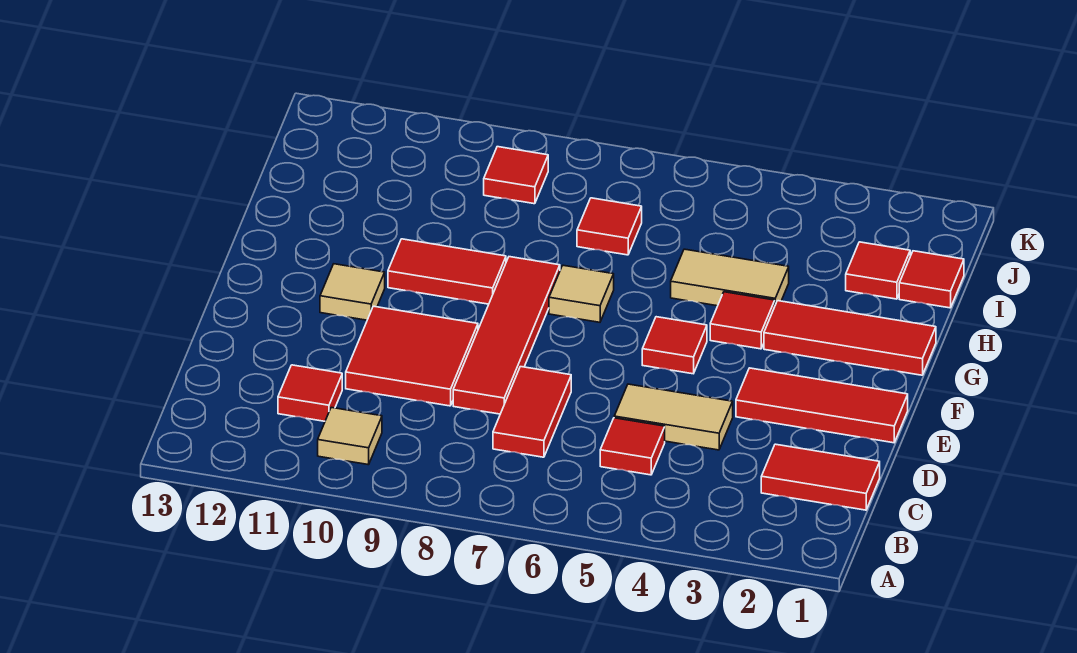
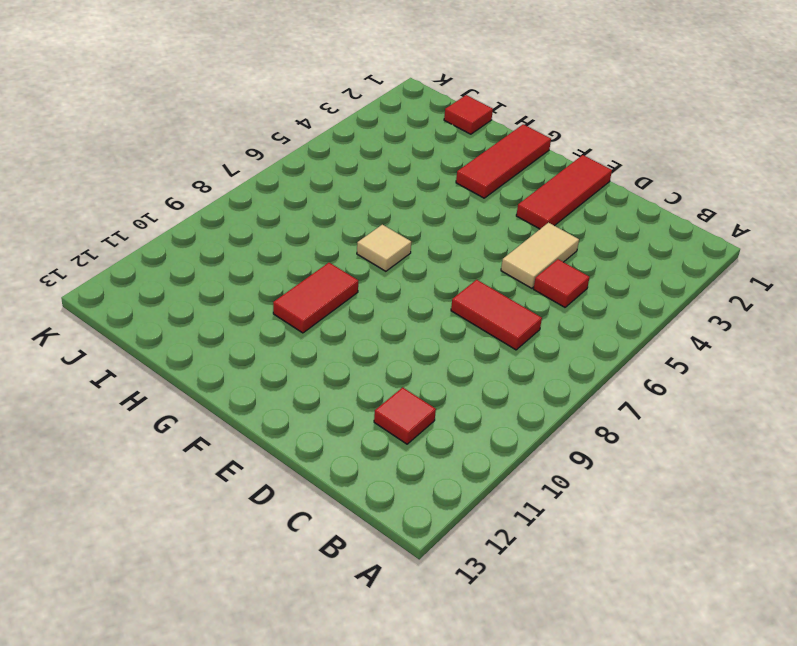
none -> tan tile B10 level 1
none -> red tile C1:C2 level 1
none -> red tile D8:G8 level 1

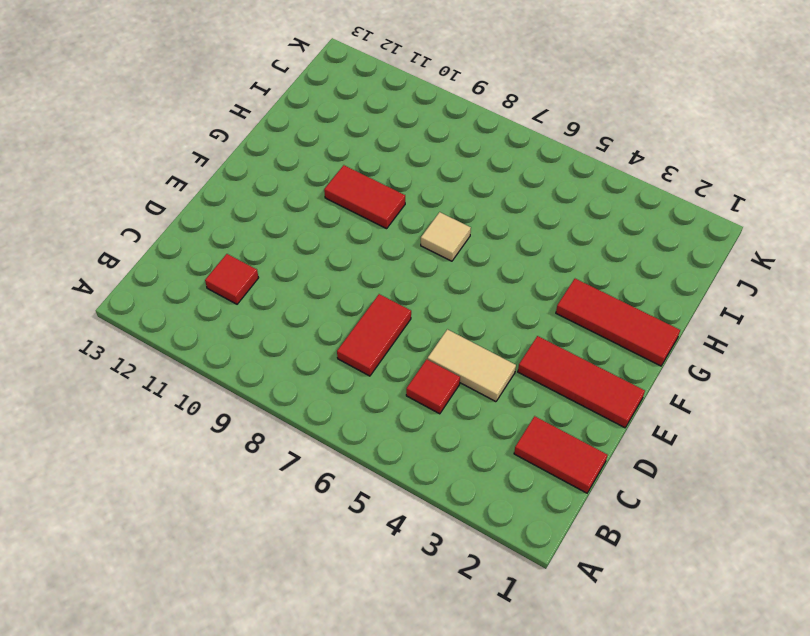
none -> tan tile B10 level 1
none -> red tile D8:G8 level 1
none -> red tile D9:E10 level 1

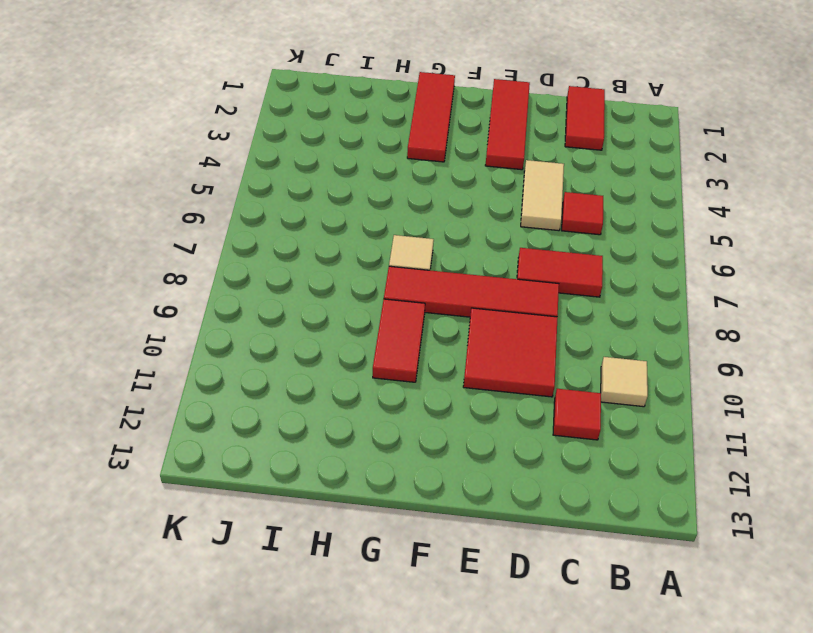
none -> red tile F5 level 1
none -> tan tile F11 level 1
none -> red tile G4 level 1

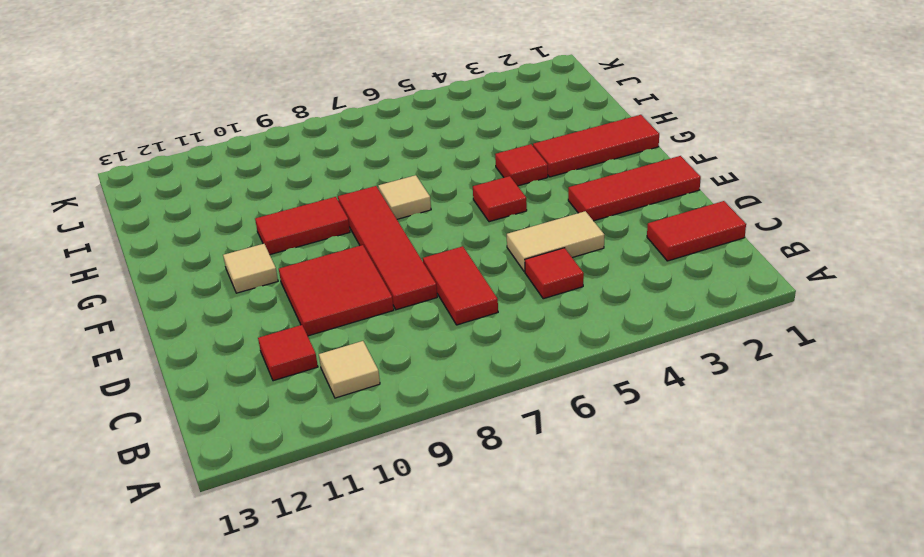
none -> tan tile H4:H5 level 1
none -> red tile I1 level 1
none -> red tile I2 level 1

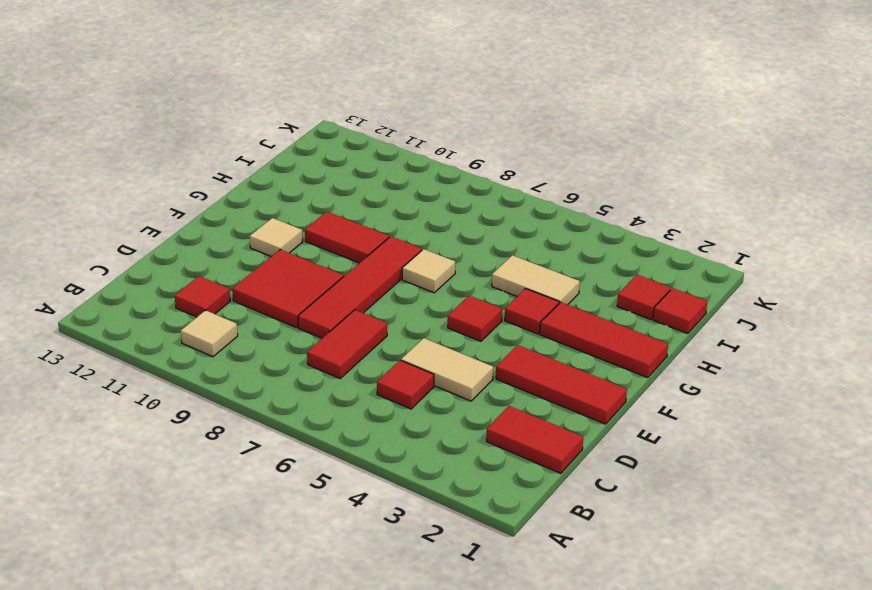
none -> red tile I7 level 1
none -> red tile J9 level 1

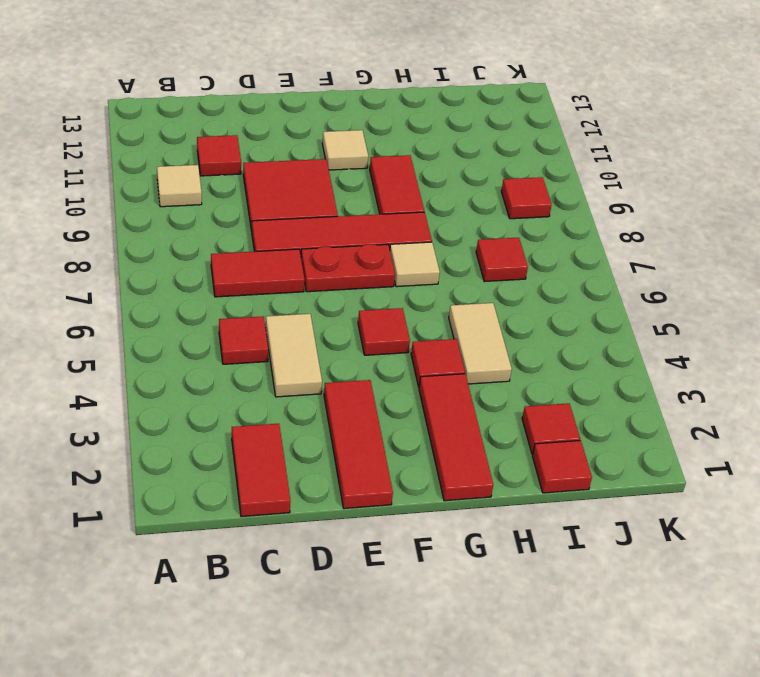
red plate E7:F7 level 1 -> none

